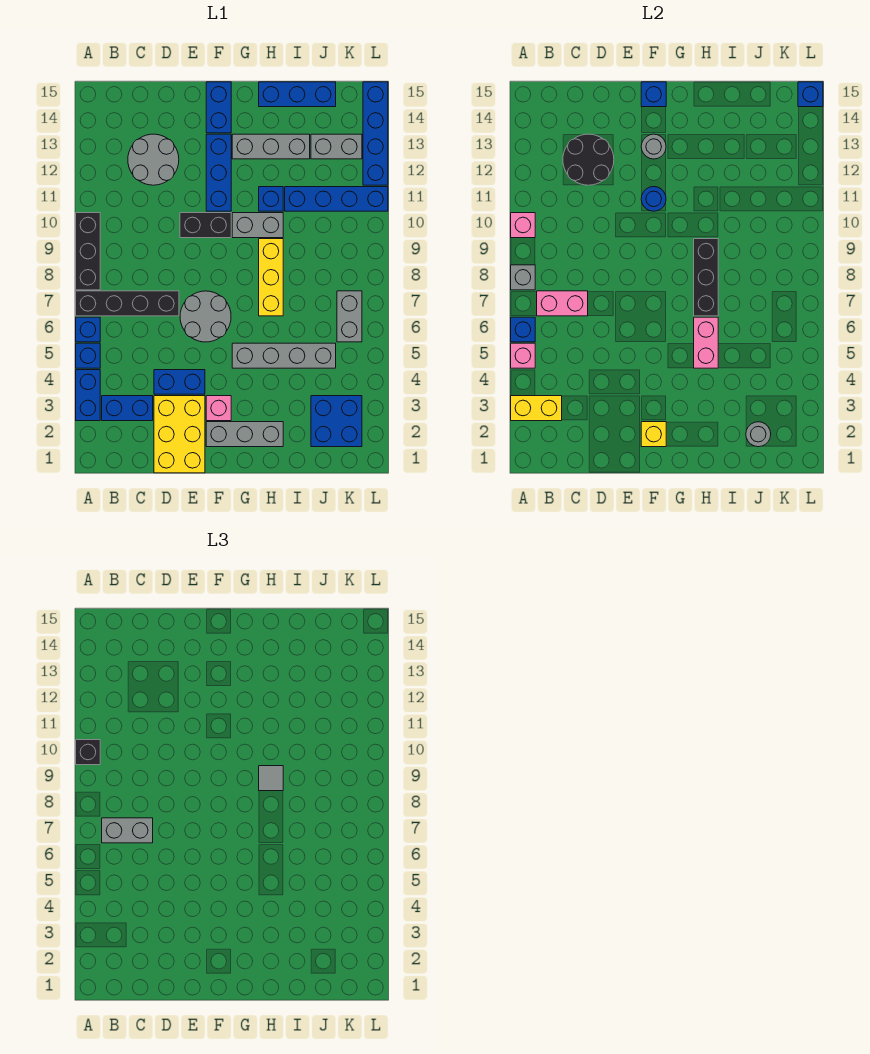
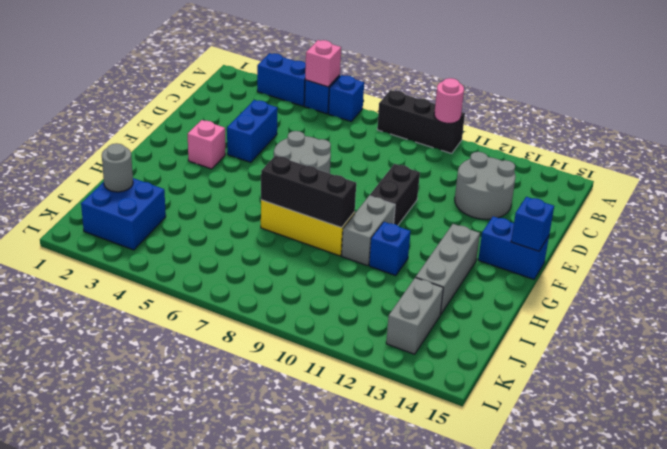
pink round brick A10 level 2 -> pink brick A10 level 2
none -> black brick A7:D7 level 1
none -> blue brick B3:C3 level 1
none -> yellow brick D1:E3 level 1
none -> grey brick F2:H2 level 1

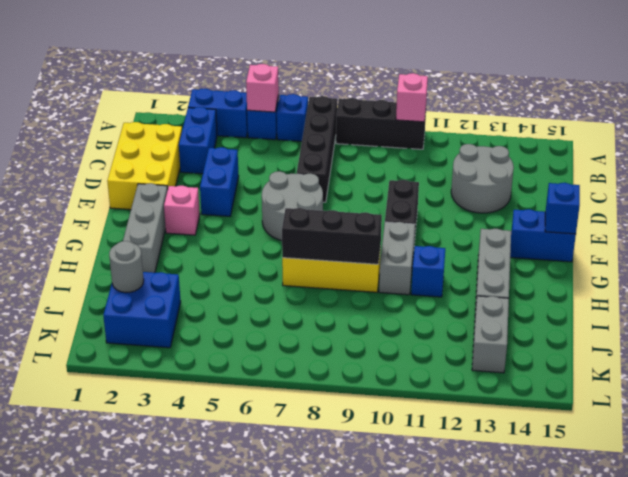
yellow brick C1:E2 level 1 -> yellow brick D1:E3 level 1
none -> blue brick F11:F13 level 1
none -> grey brick G5:J5 level 1
none -> blue brick H15:J15 level 1
none -> blue brick I11:L11 level 1

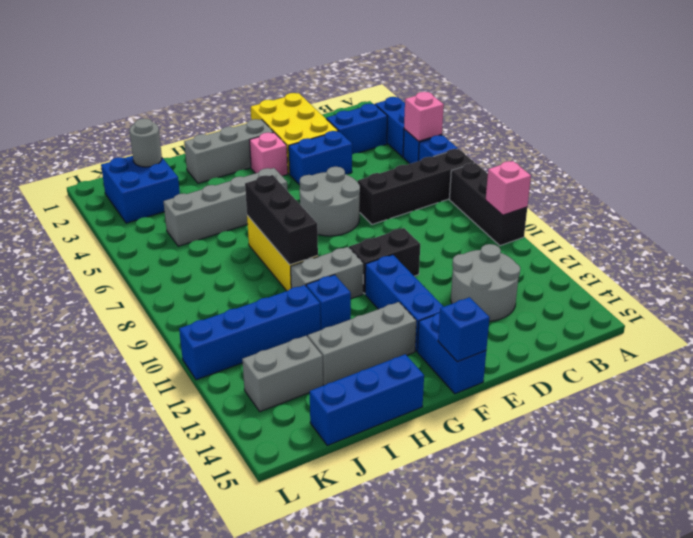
none -> grey brick K6:K7 level 1
none -> blue brick L12:L15 level 1
none -> yellow brick A3:B3 level 2
none -> blue brick A6 level 2

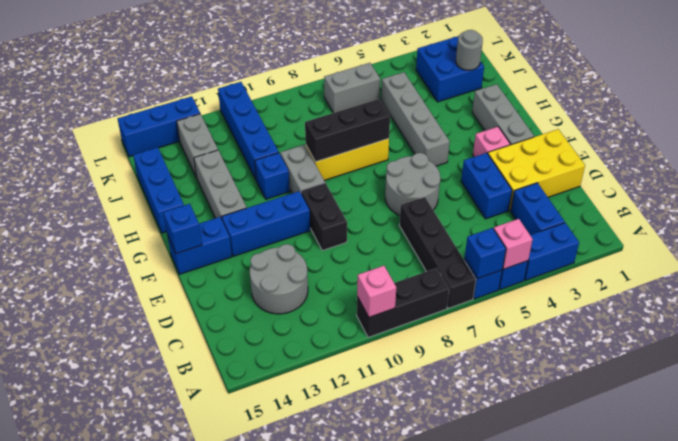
blue brick L13:L15 level 1 -> blue brick L12:L15 level 1
none -> yellow brick A3:B3 level 2
none -> grey brick A8 level 2
none -> pink brick B7:C7 level 2
none -> black round brick C12:D13 level 2

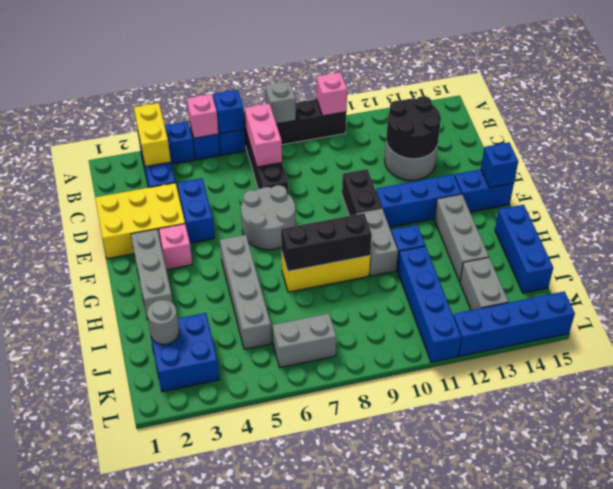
none -> yellow brick F2 level 2
none -> blue round brick F11 level 2
none -> grey round brick F13 level 2
none -> pink brick H5:H6 level 2

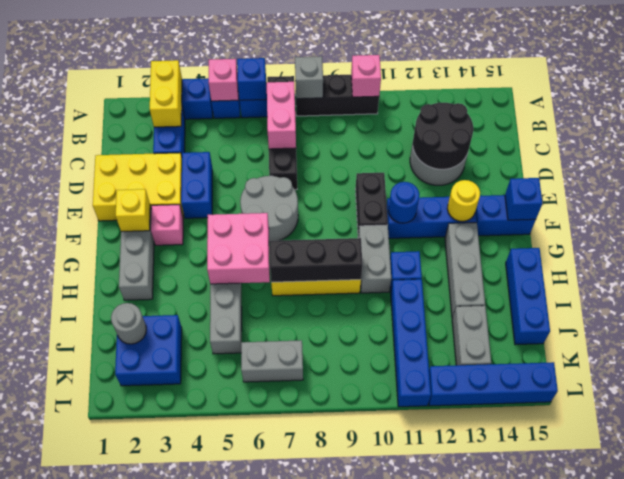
yellow round brick F13 level 2 -> grey round brick F13 level 2
pink brick G5:H6 level 2 -> pink brick H5:H6 level 2
none -> blue brick L15 level 2
none -> black brick A10 level 3
none -> grey brick B7:C7 level 3
none -> grey tile H9 level 3

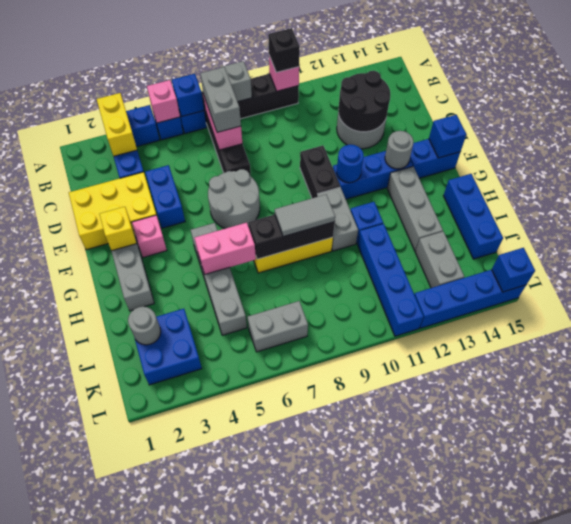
grey tile H8:H9 level 3 -> grey tile H9 level 3

